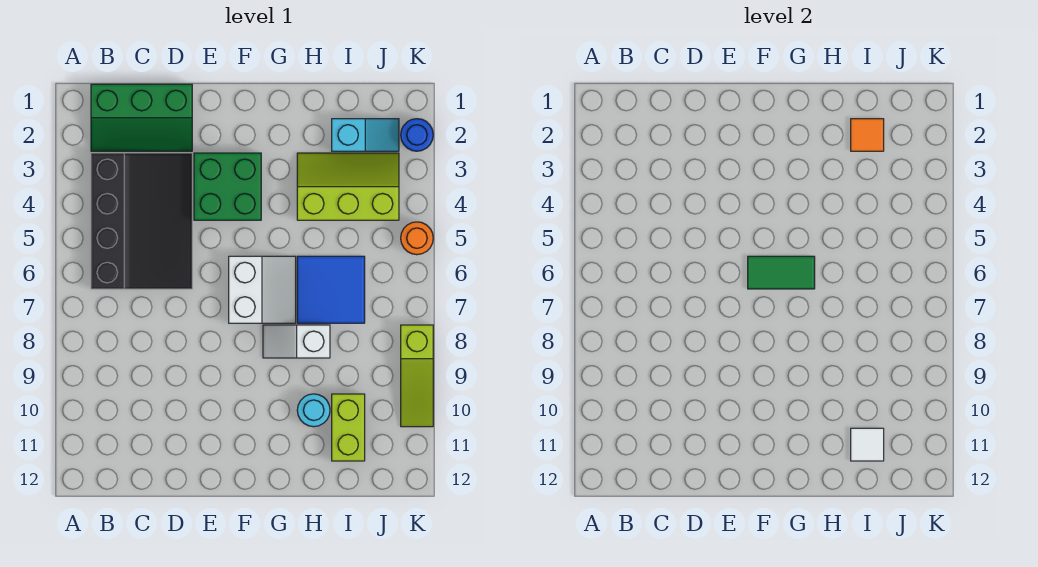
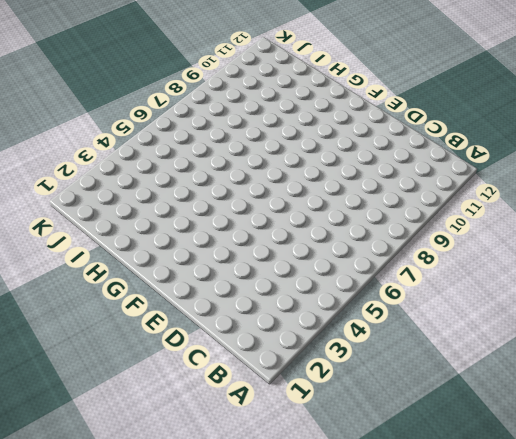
none -> green slope B1:D2 level 1 top 1
none -> black slope B3:D6 level 1 top B
none -> green brick E3:F4 level 1

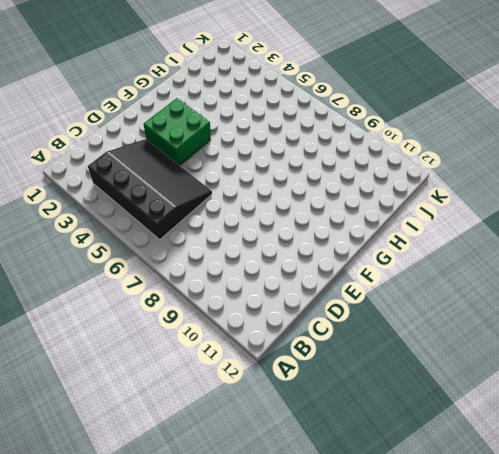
none -> green slope B1:D2 level 1 top 1
none -> white slope F6:G7 level 1 top F
none -> white slope G8:H8 level 1 top H

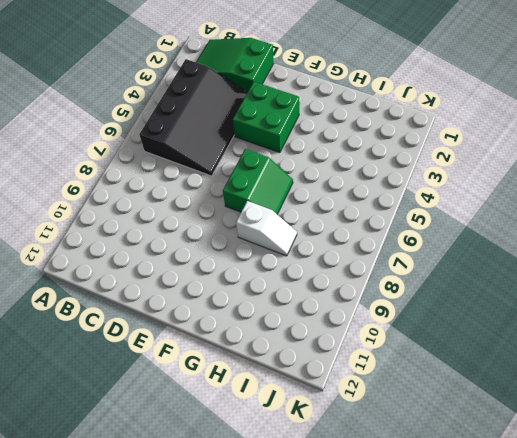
green slope B1:D2 level 1 top D -> green slope B1:D2 level 1 top 1
green slope F6:G7 level 1 top F -> white slope F6:G7 level 1 top F
white slope G8:H8 level 1 top G -> white slope G8:H8 level 1 top H
none -> lime slope H3:J4 level 1 top 4
none -> blue tile H6:I7 level 1
none -> cyan round brick H10 level 1

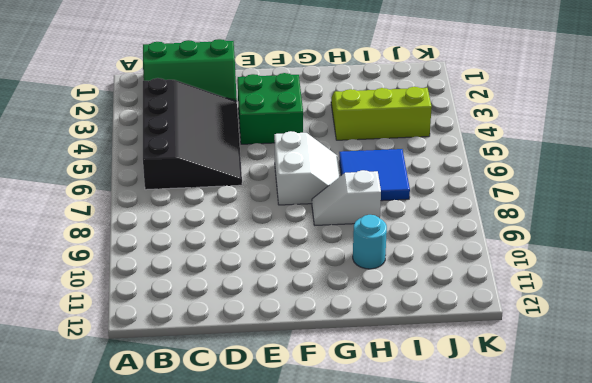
none -> cyan slope I2:J2 level 1 top I
none -> lime brick I10:I11 level 1
none -> blue round brick K2 level 1

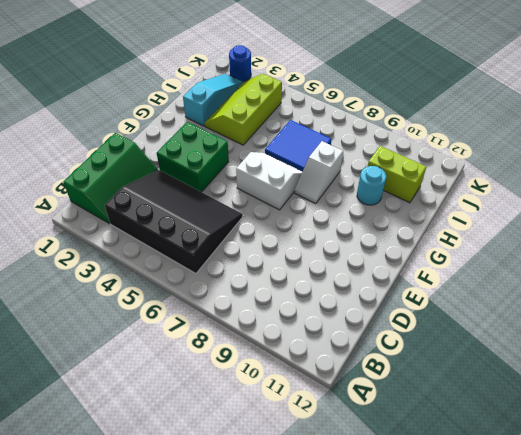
cyan slope H2:J2 level 1 top H -> cyan slope I2:J2 level 1 top I
none -> orange round brick K5 level 1
none -> lime slope K8:K10 level 1 top 8
none -> green tile F6:G6 level 2

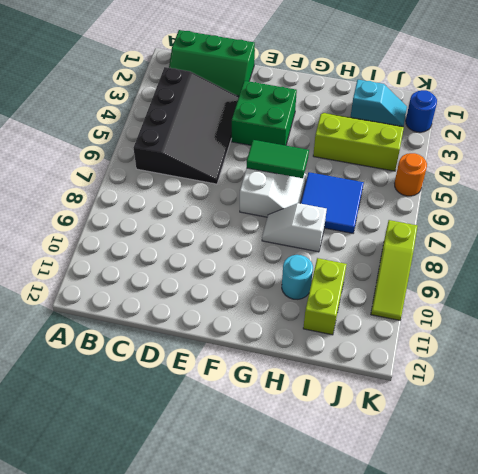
none -> orange tile I2 level 2
none -> white tile I11 level 2

